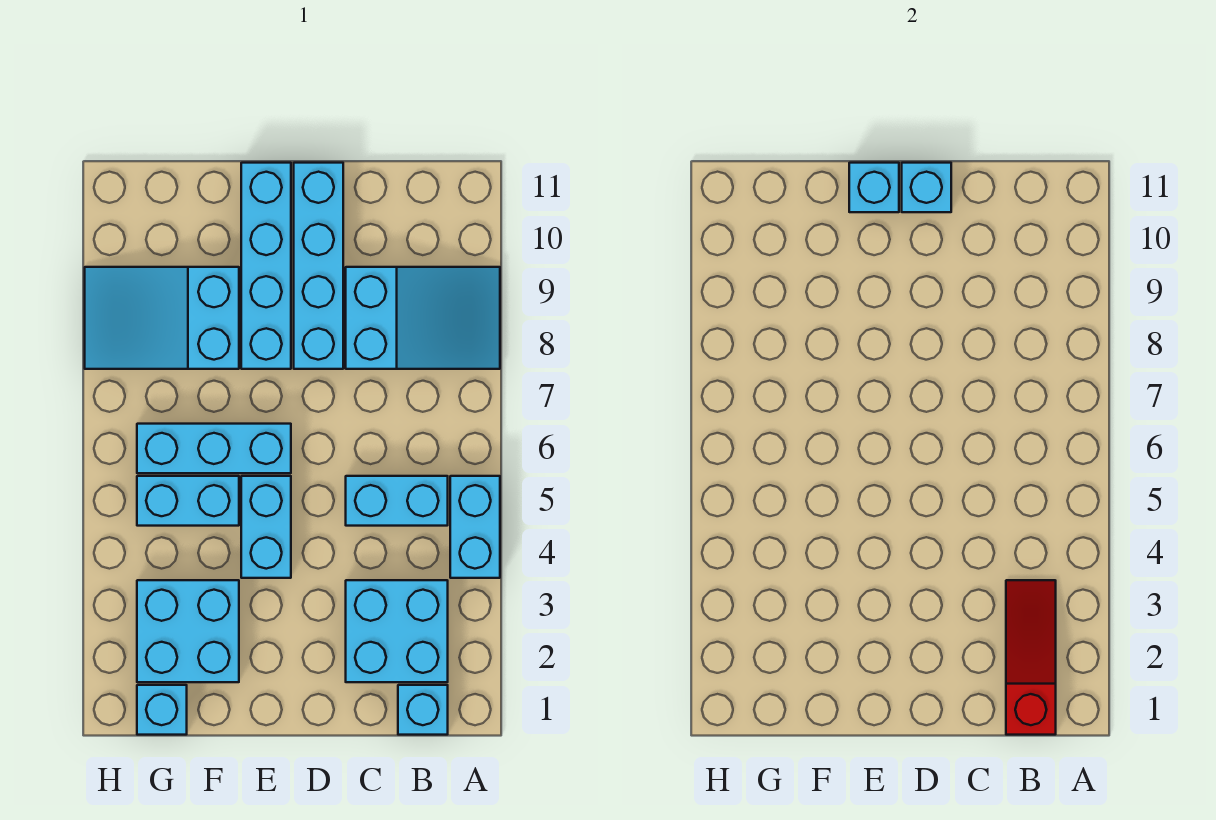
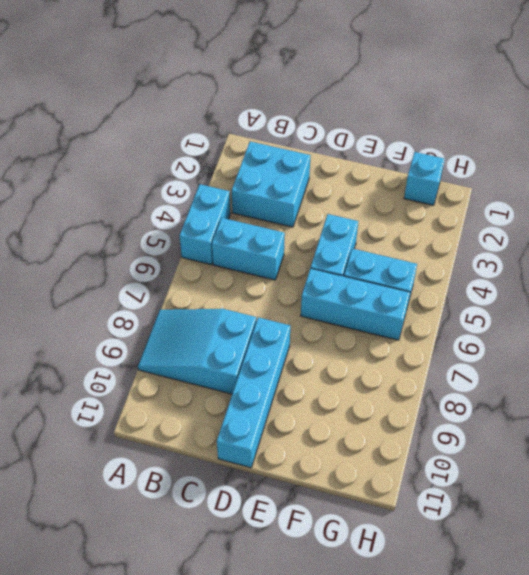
none -> cyan brick B1 level 1
none -> cyan brick E8:E11 level 1
none -> cyan brick F2:G3 level 1

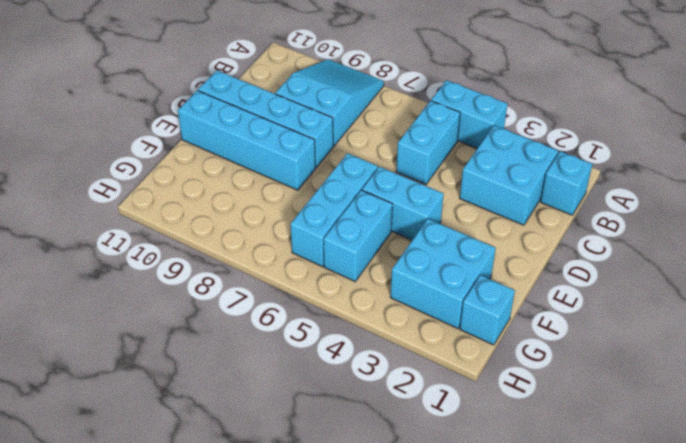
none -> cyan slope F8:H9 level 1 top F
none -> red slope B1:B3 level 2 top 1
none -> cyan brick D11 level 2

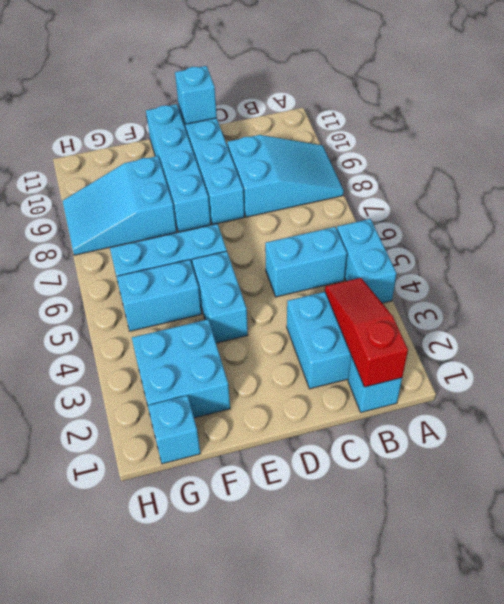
none -> cyan brick E11 level 2

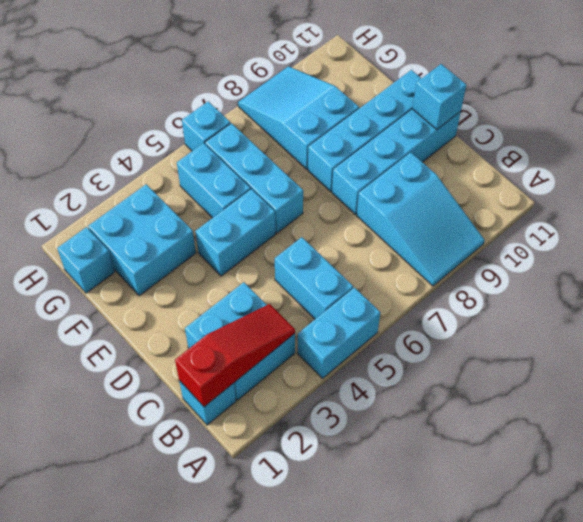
cyan brick H6 level 1 -> cyan brick E11 level 2

